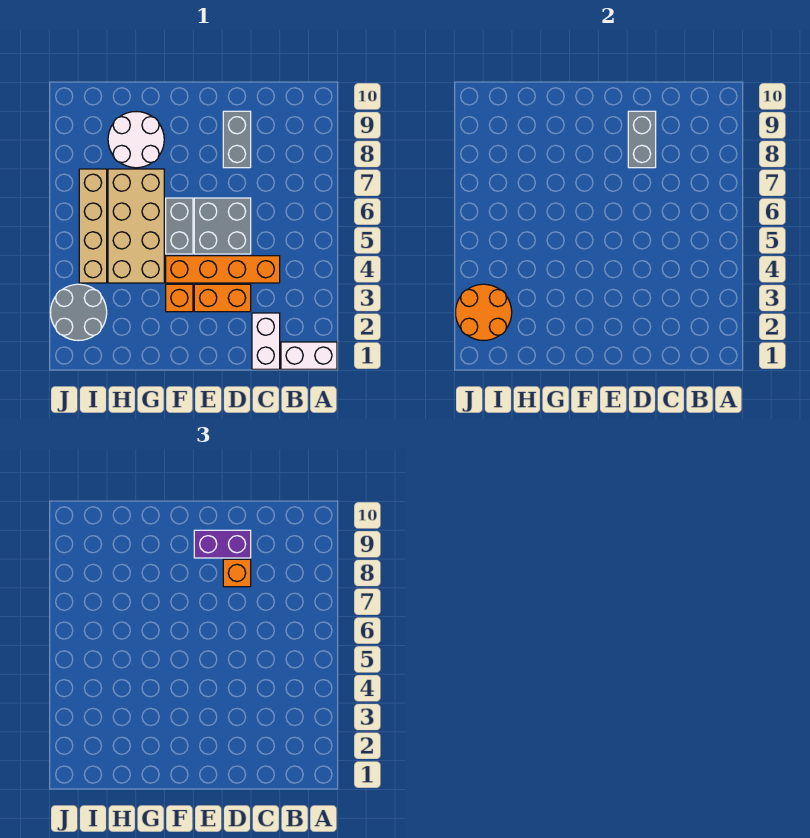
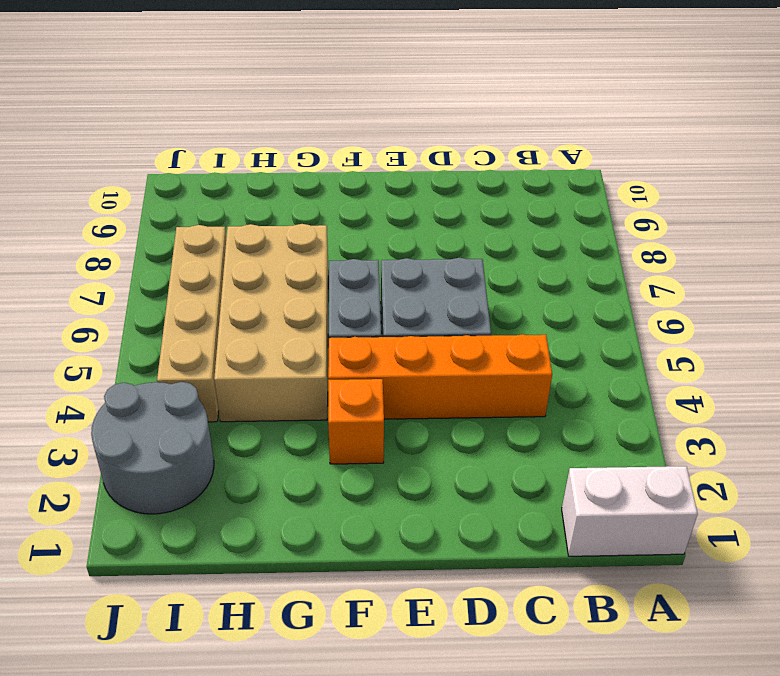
none -> white brick C1:C2 level 1
none -> orange brick D3:E3 level 1
none -> grey brick D8:D9 level 1

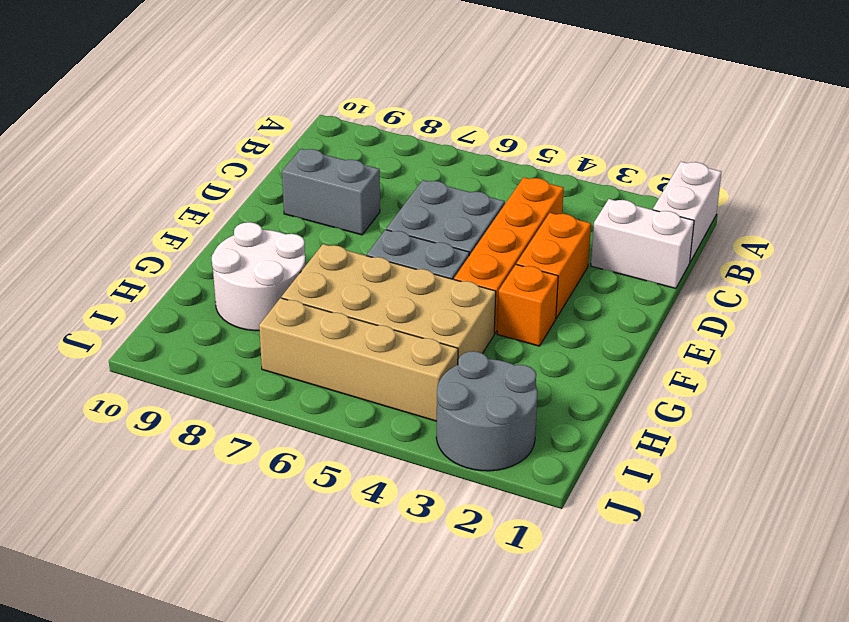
none -> grey brick D8:D9 level 2
none -> orange round brick I2:J3 level 2
none -> orange brick D8 level 3

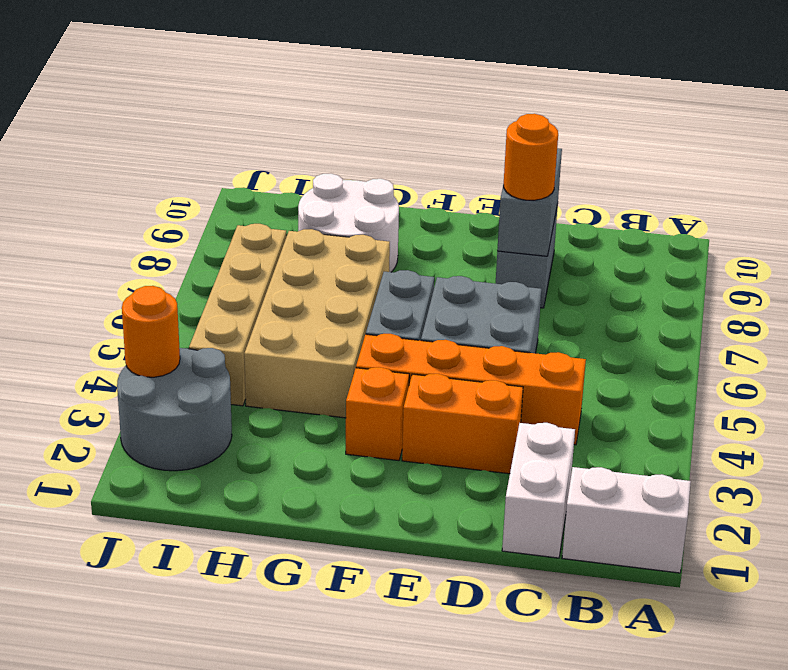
orange round brick D8 level 3 -> orange brick D8 level 3
orange round brick J3 level 2 -> orange round brick I2:J3 level 2
none -> purple brick D9:E9 level 3

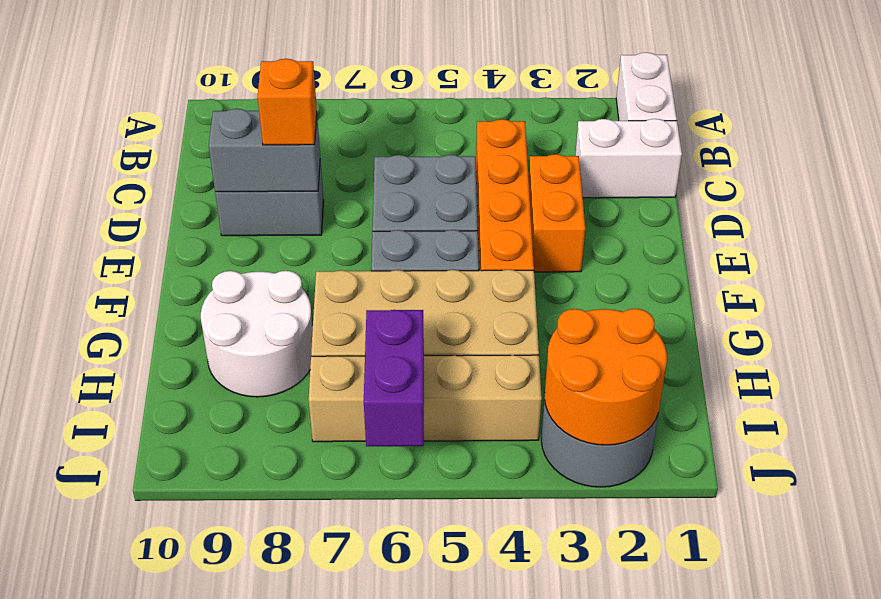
purple brick I6:J6 level 2 -> purple brick D9:E9 level 3
none -> orange brick F3 level 1

